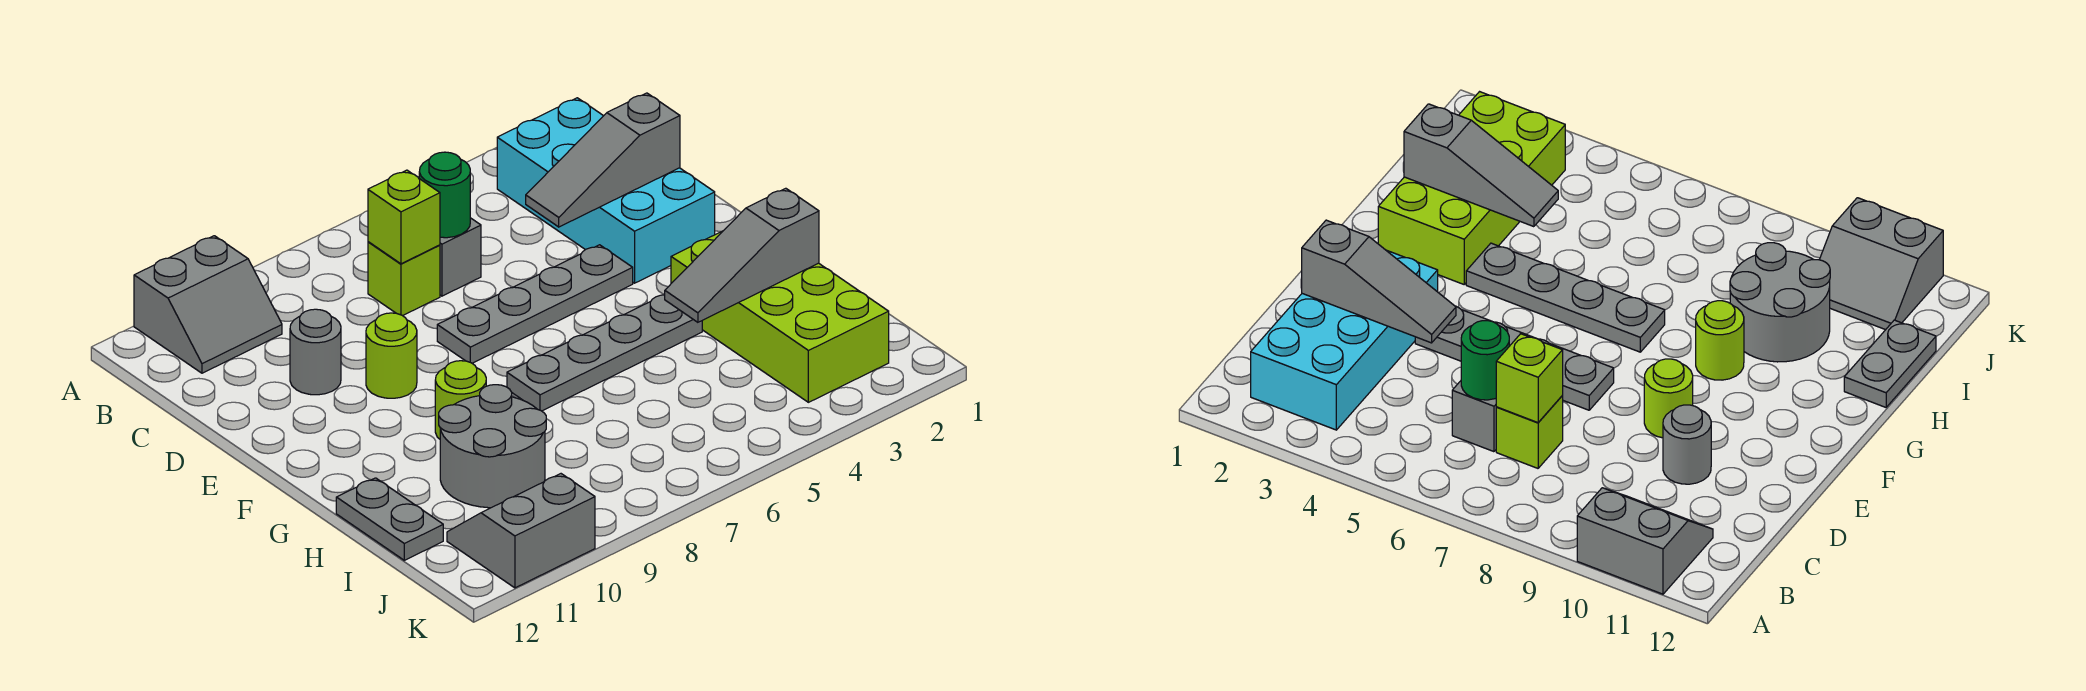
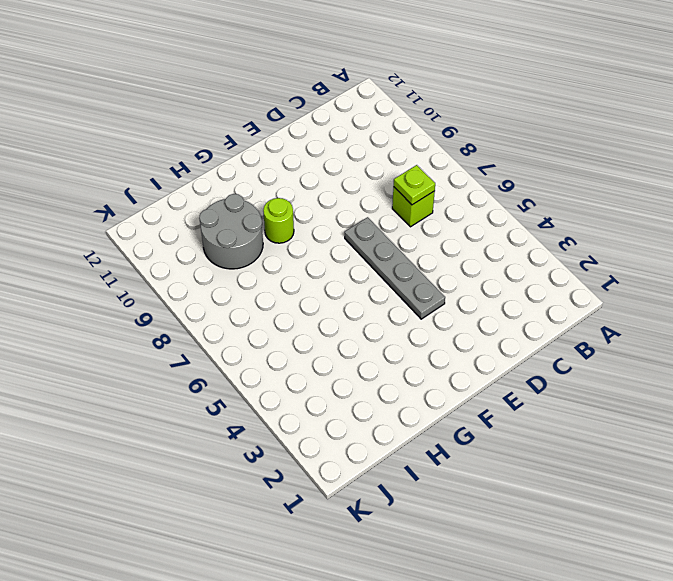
lime plate C7 level 2 -> lime brick C7 level 2
none -> grey slope A10:B11 level 1 top A
none -> cyan brick B2:E3 level 1
none -> grey brick C6 level 1

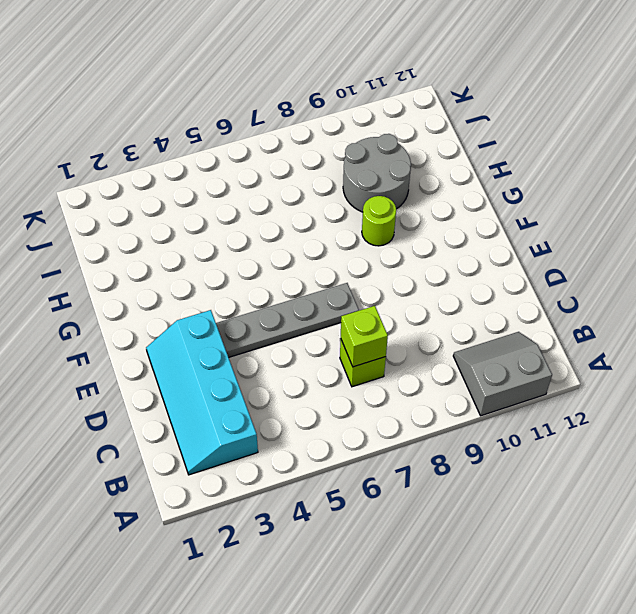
cyan slope B2:E3 level 1 top 3 -> cyan brick B2:E3 level 1
none -> grey brick C6 level 1
none -> grey round brick D10 level 1
none -> lime round brick E9 level 1

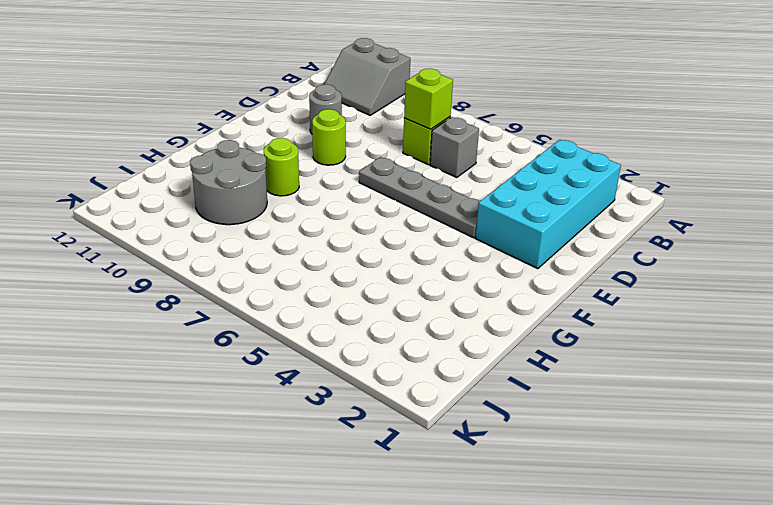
none -> lime brick G2:J3 level 1
none -> grey plate G4:G7 level 1
none -> grey plate H12:I12 level 1

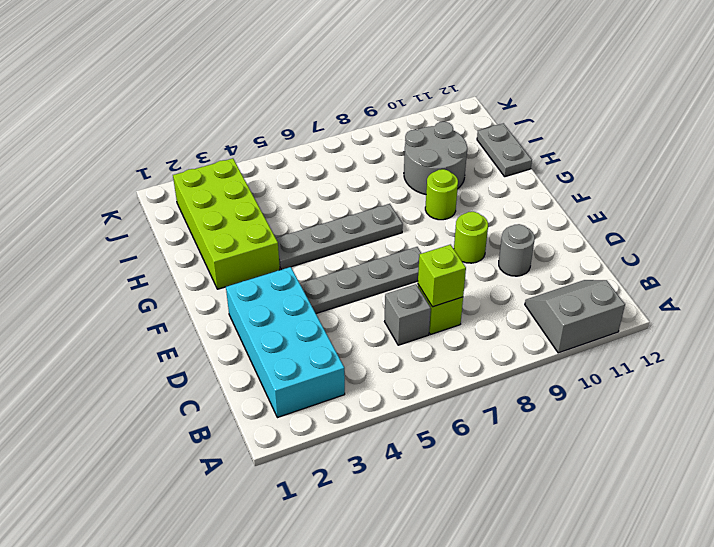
none -> grey slope J10:K11 level 1 top K
none -> green round brick C6 level 2
none -> grey slope D2:D4 level 2 top 2

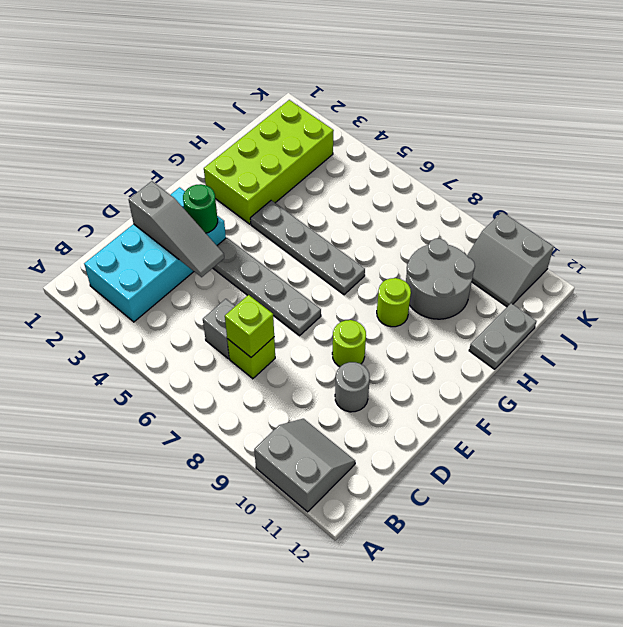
green round brick E3 level 2 -> green round brick C6 level 2
none -> grey slope H2:H4 level 2 top 2

